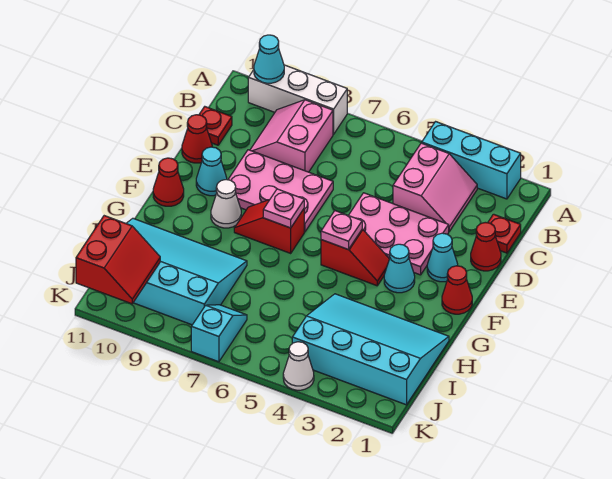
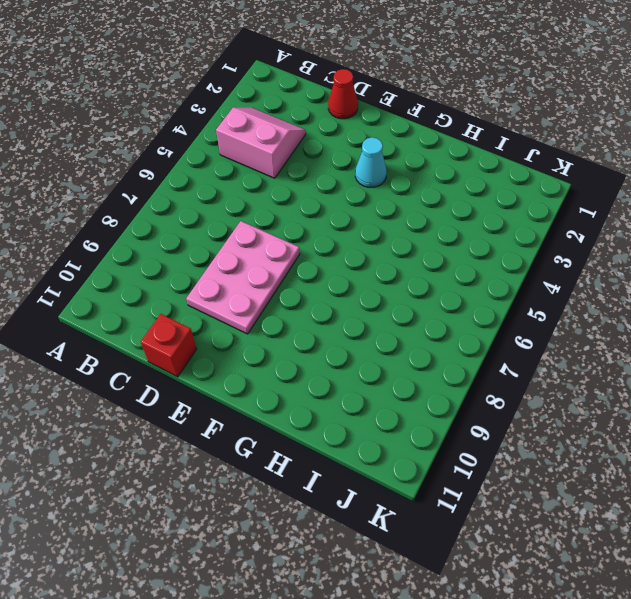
red brick D11 level 1 -> red cone D11 level 1
none -> cyan brick A2:A4 level 1
none -> white brick A8:A10 level 1
none -> pink slope B8:C9 level 1 top 8

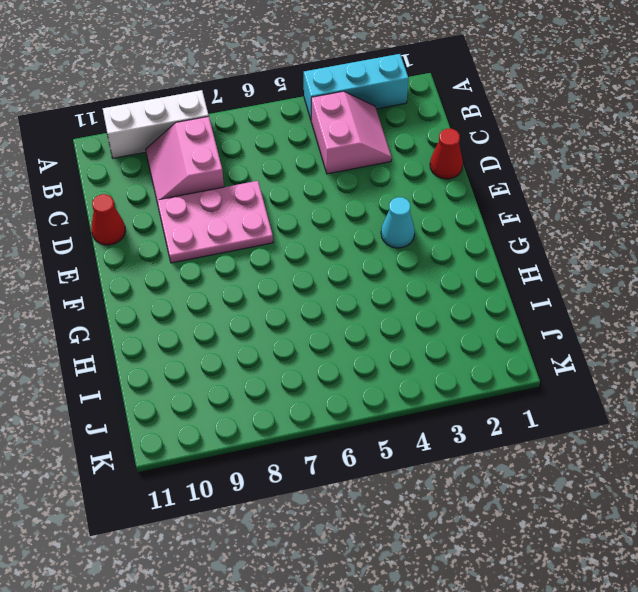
none -> red plate C1 level 1
none -> red plate C11 level 1
none -> pink plate D3:E5 level 1

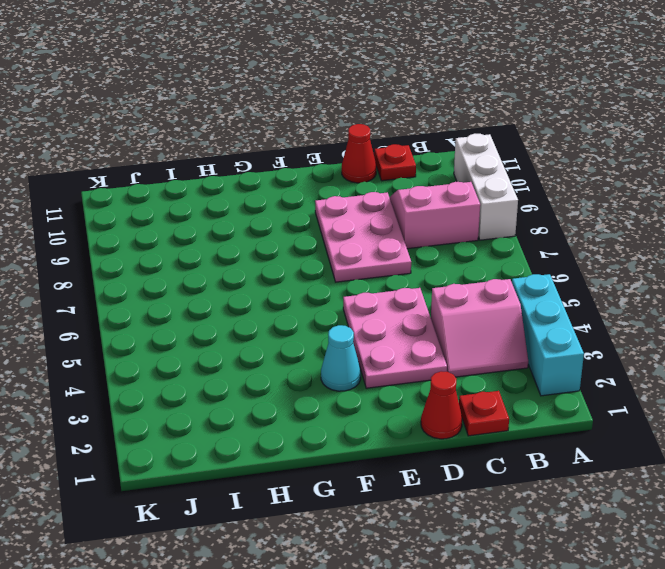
none -> cyan cone E2 level 1
none -> cyan cone E10 level 1
none -> red cone F1 level 1

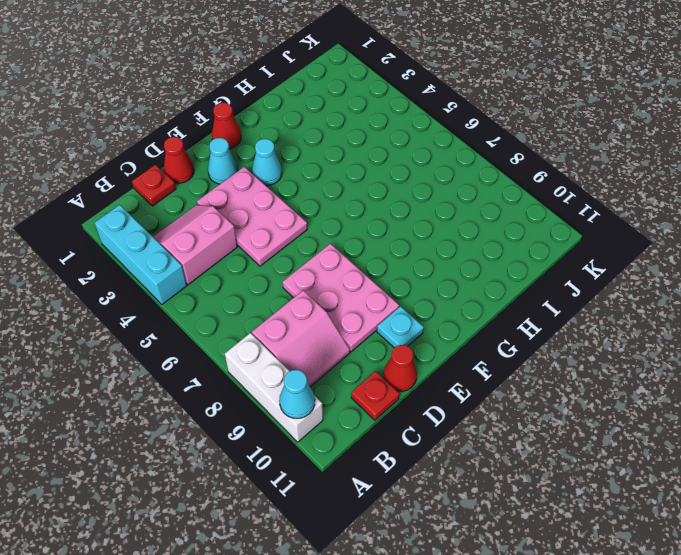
cyan plate E10 level 1 -> cyan cone E10 level 1
none -> red slope F4:F5 level 1 top 5
none -> red slope F7:F8 level 1 top 7
none -> white cone F9 level 1

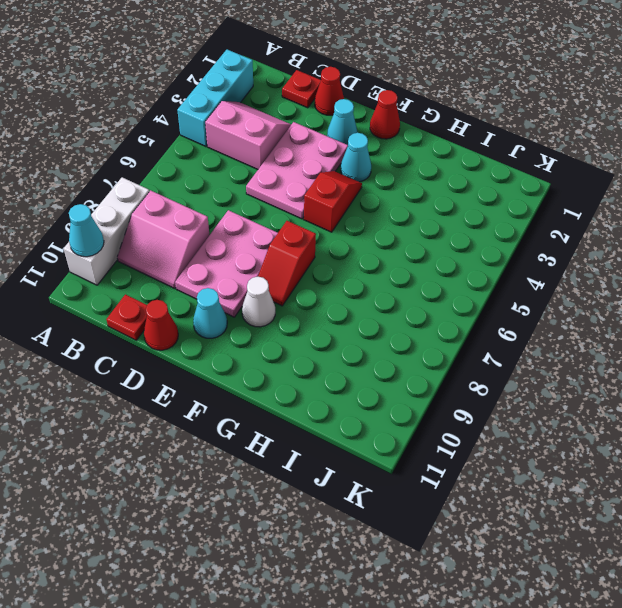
none -> red cone F11 level 1
none -> cyan slope H1:J4 level 1 top J
none -> cyan slope H8:J11 level 1 top J

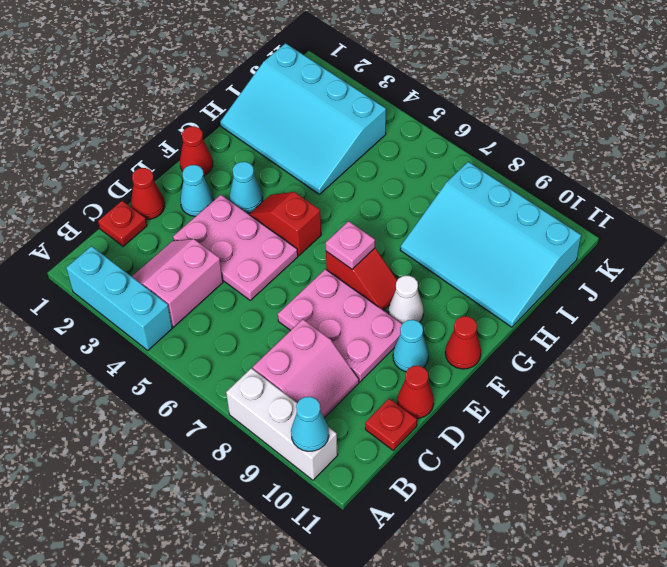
none -> cyan slope J7:K7 level 1 top K
none -> white cone K4 level 1
none -> pink plate F5 level 2

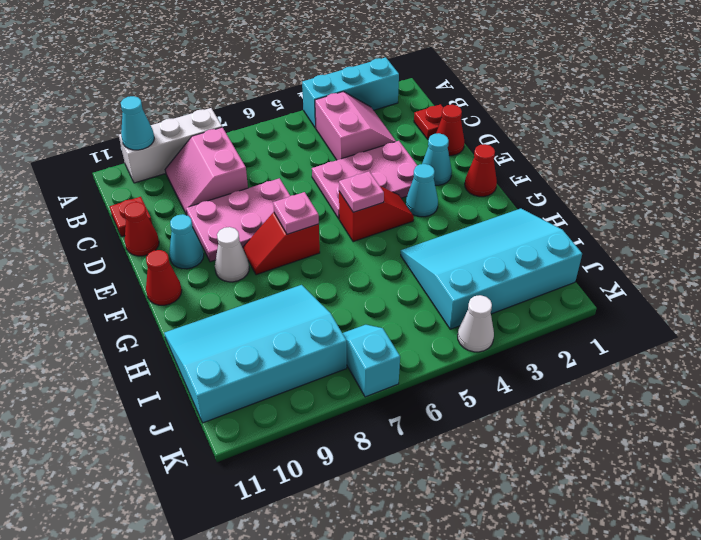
none -> red slope J10:K11 level 2 top 11

